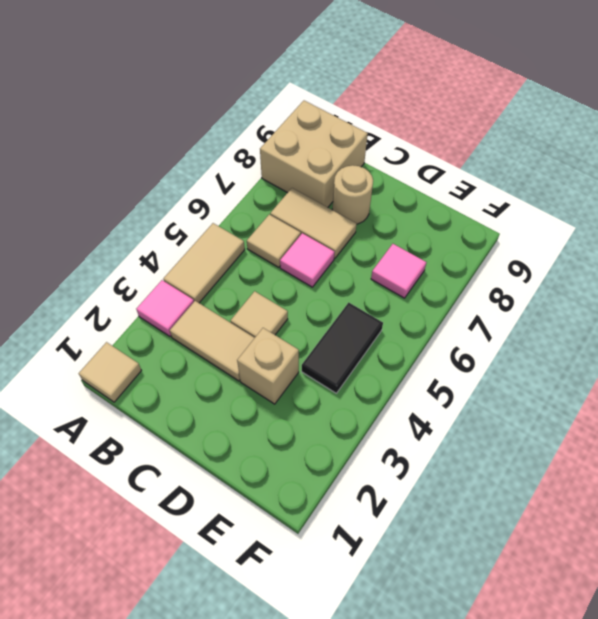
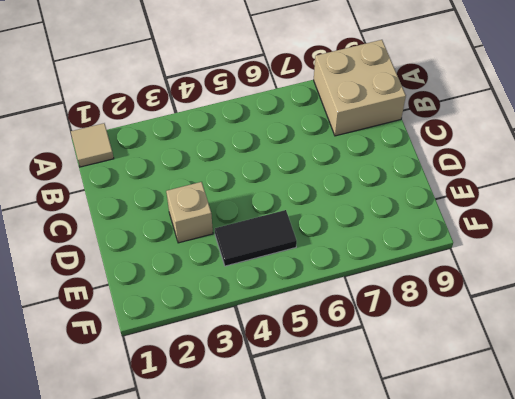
none -> pink tile A3 level 1
none -> tan tile A4:A5 level 1
none -> tan tile B3:C3 level 1

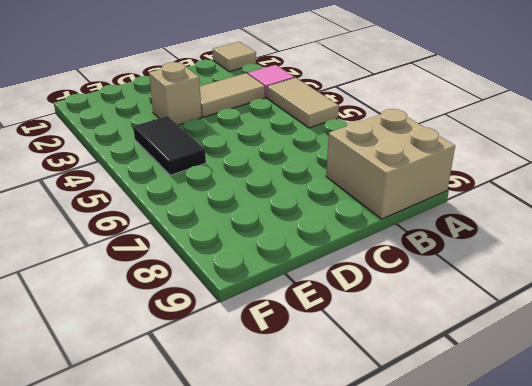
none -> tan tile B6 level 1
none -> tan tile B7:C7 level 1
none -> tan tile C4 level 1

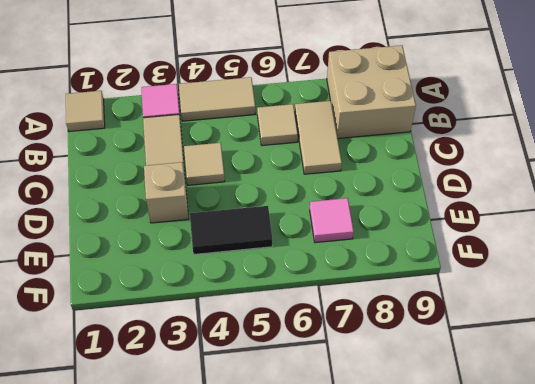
none -> pink tile C6 level 1
none -> tan round brick C8 level 1

